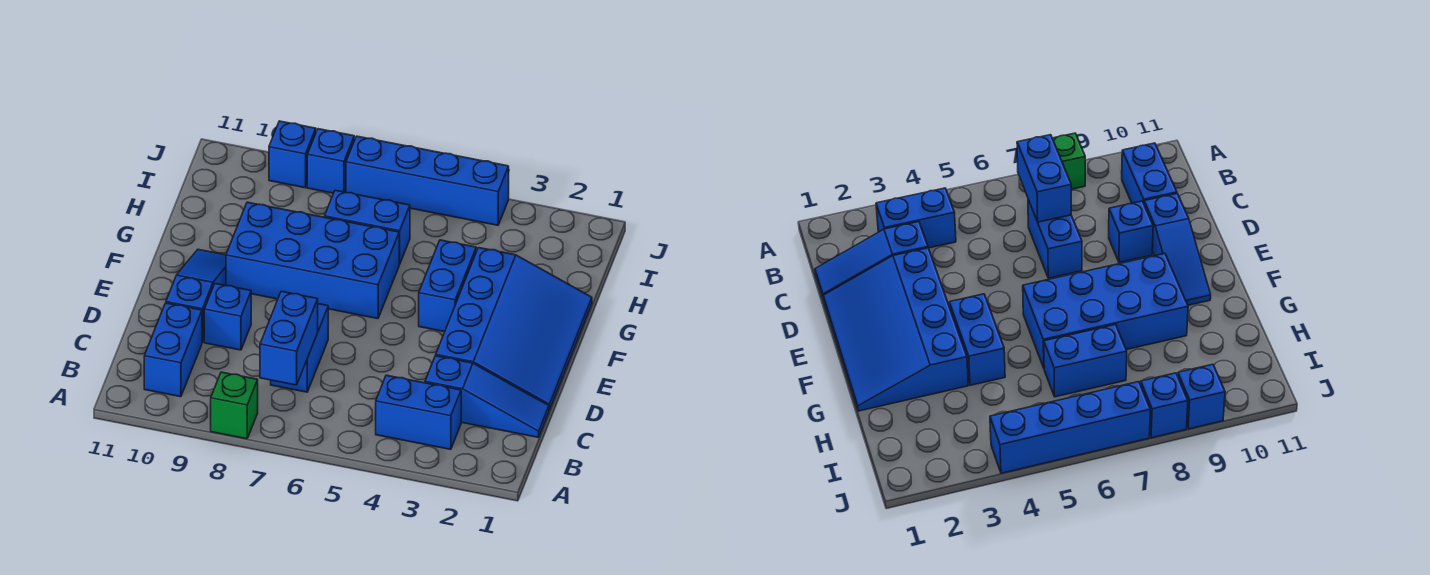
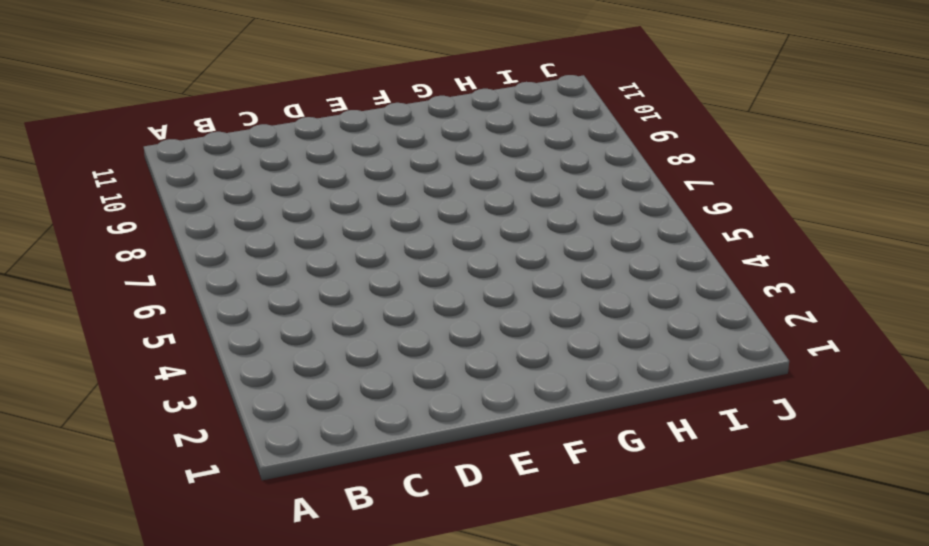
none -> green brick A8 level 1
none -> blue brick B3:B4 level 1
none -> blue brick B10:C10 level 1

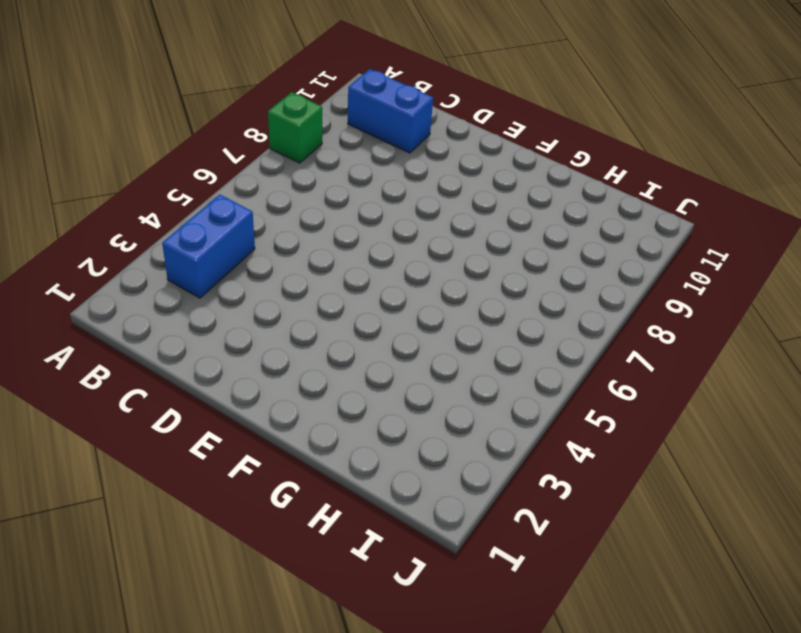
none -> blue slope C1:C3 level 1 top 3
none -> blue brick C7:D7 level 1
none -> blue slope D1:G3 level 1 top 3

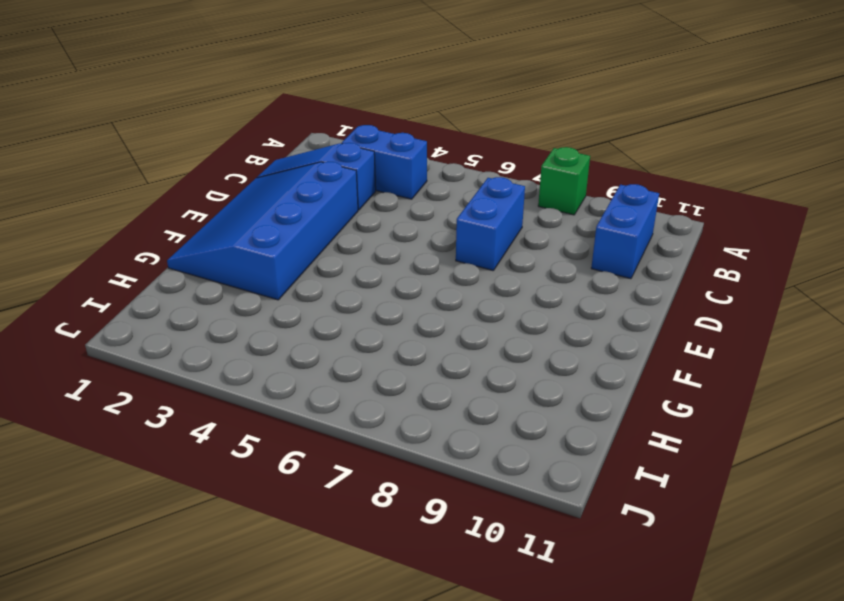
none -> blue brick D9 level 1
none -> blue slope D10:F10 level 1 top D
none -> blue brick F4:G4 level 1

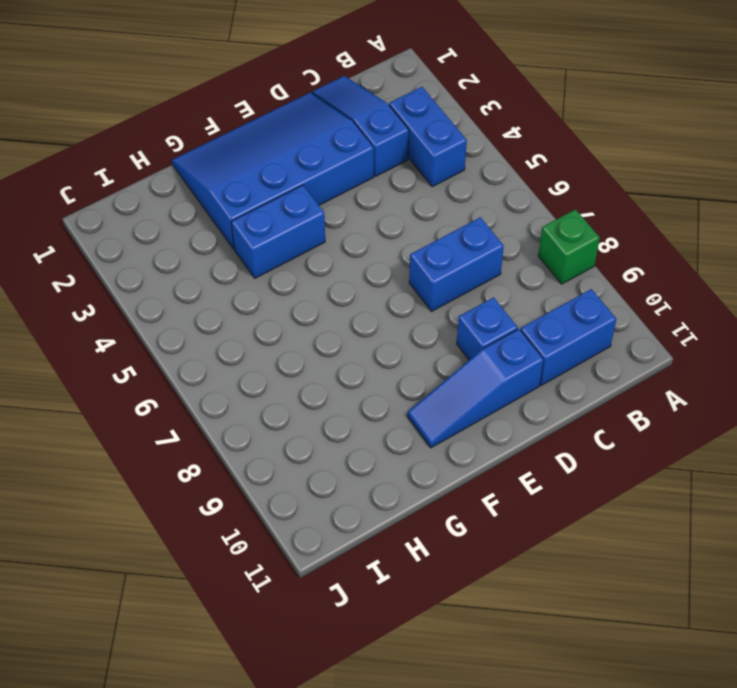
none -> blue brick F6:G9 level 1
none -> blue brick H6:H7 level 1
none -> blue brick J4:J7 level 1

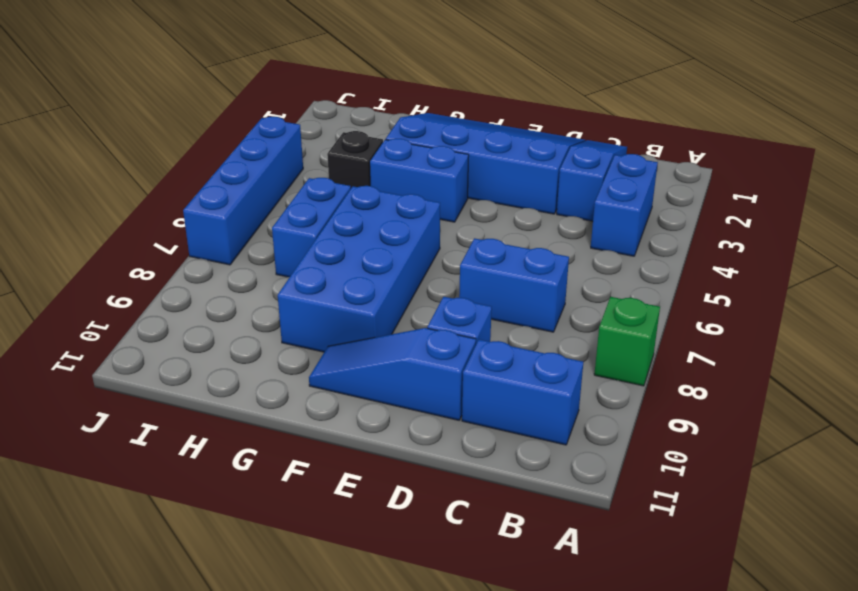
black brick H4 level 1 -> none
none -> blue brick J8 level 1
none -> blue brick J9 level 1
none -> blue brick B7:C7 level 2

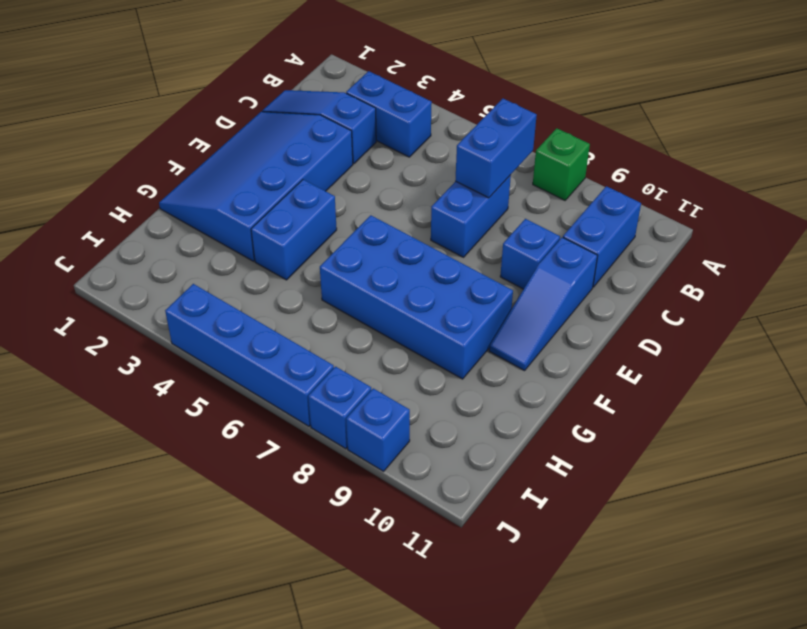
none -> blue brick H6:H7 level 1

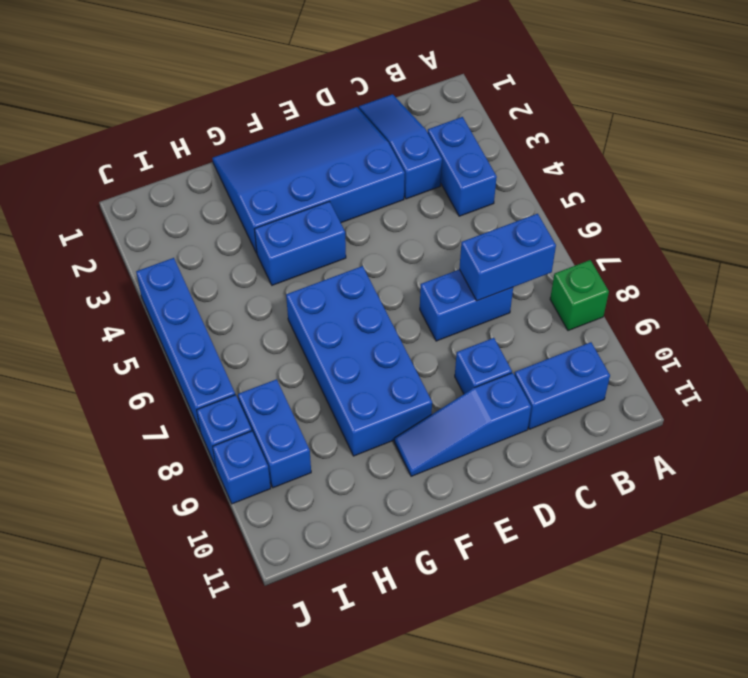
blue brick I8:I9 level 1 -> blue brick H6:H7 level 1

